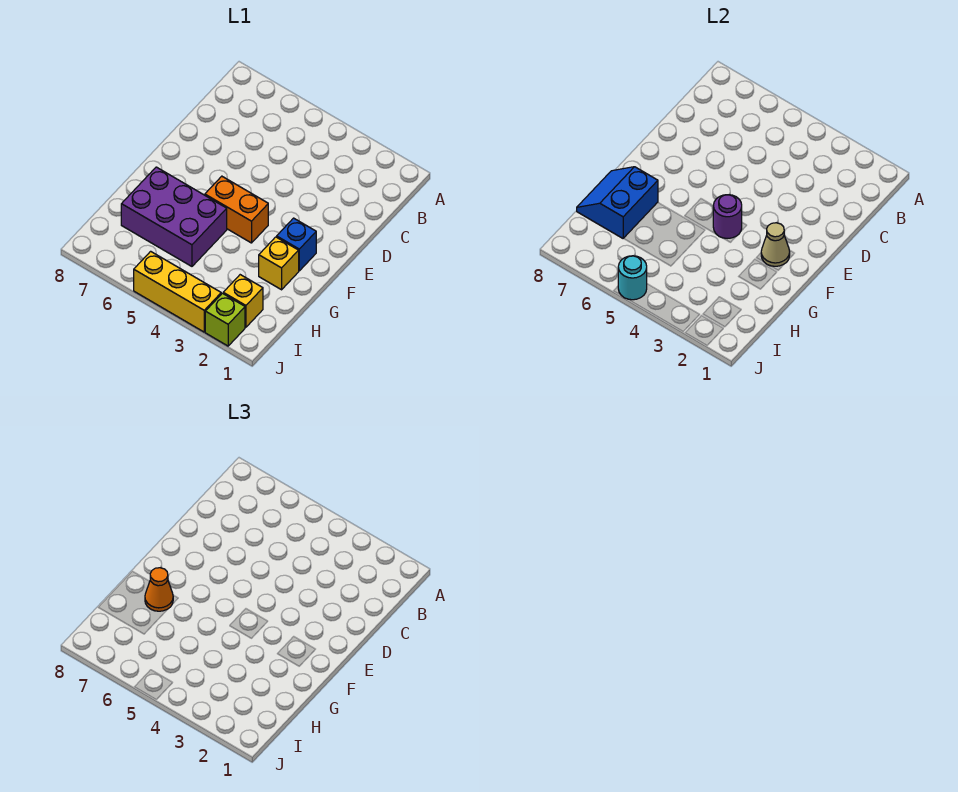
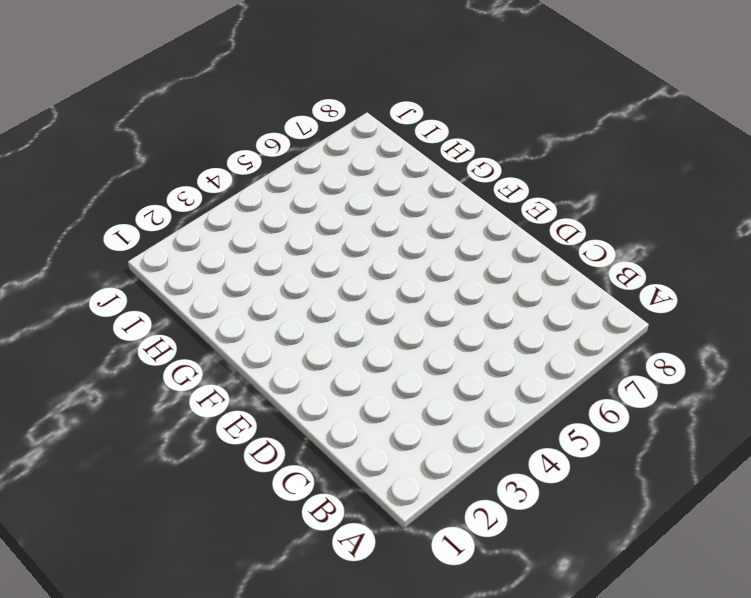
none -> blue brick F2 level 1
none -> orange brick F4:F5 level 1
none -> yellow brick G2 level 1

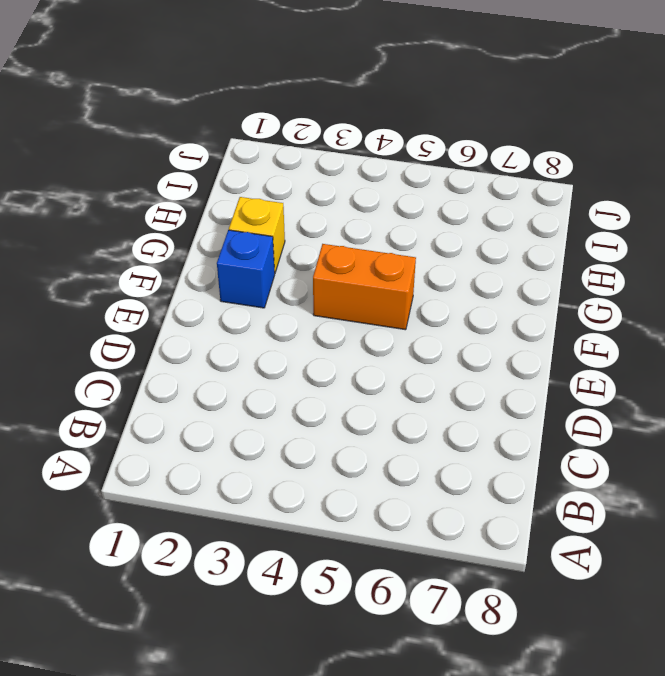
none -> purple brick G5:H7 level 1
none -> yellow brick I2 level 1
none -> lime brick J2 level 1

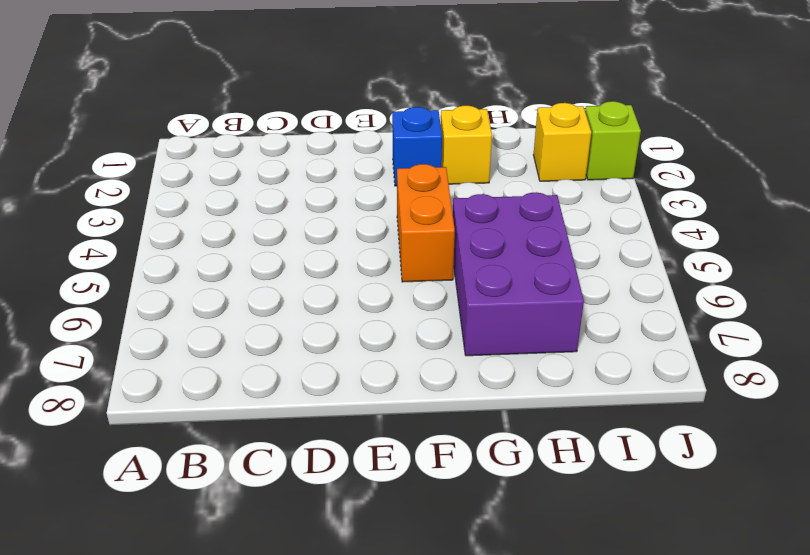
none -> yellow brick J3:J5 level 1
none -> tan cone F2 level 2
none -> purple round brick F4 level 2

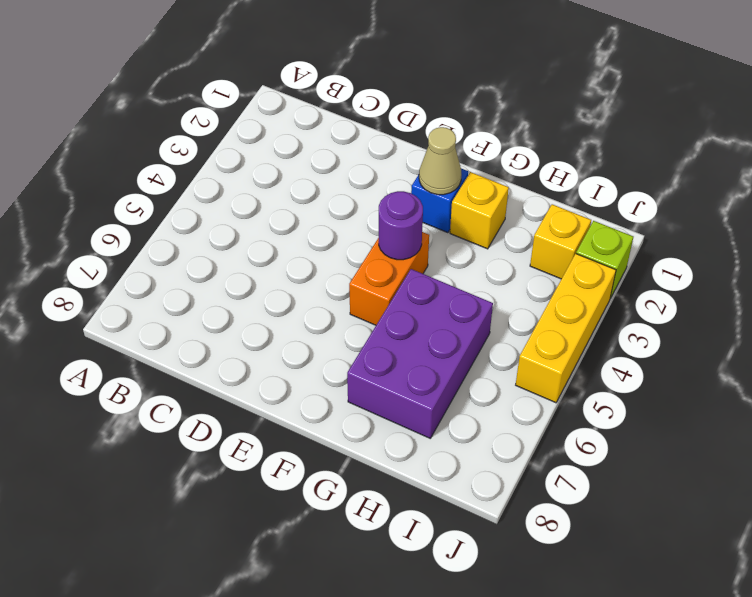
none -> blue slope G7:H8 level 2 top 7
none -> cyan round brick J5 level 2
none -> orange cone G7 level 3

